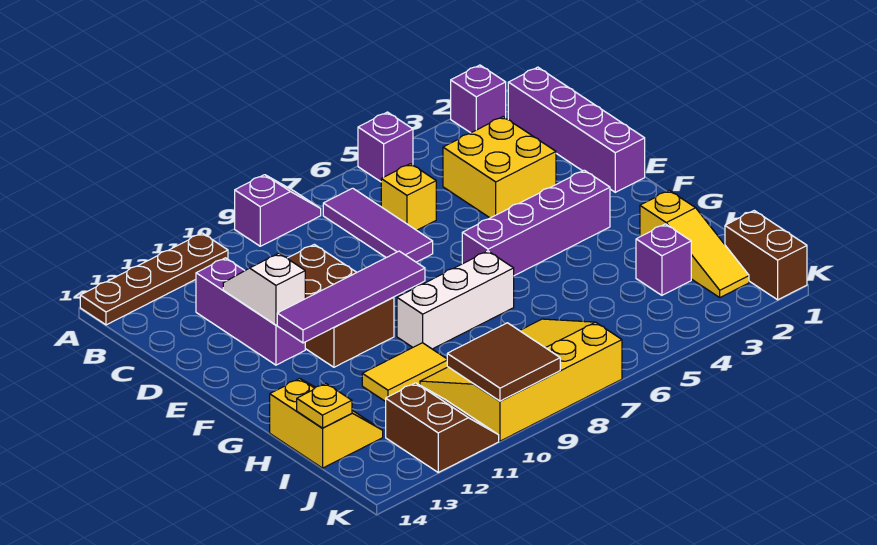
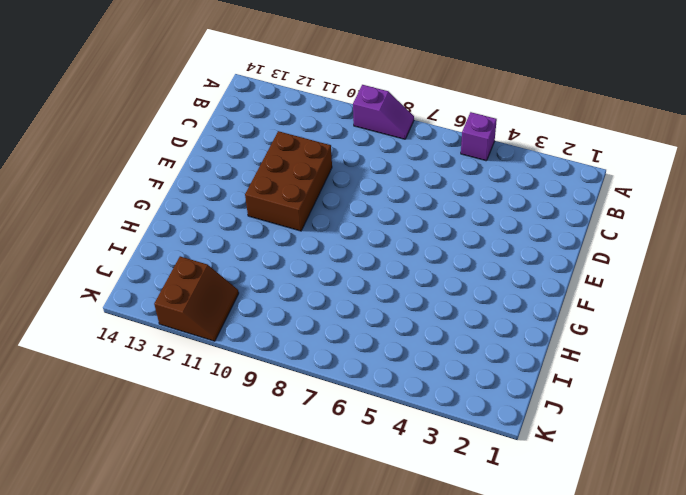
none -> purple brick A2 level 1
none -> brown plate A11:A14 level 1
none -> purple brick B1:E1 level 1

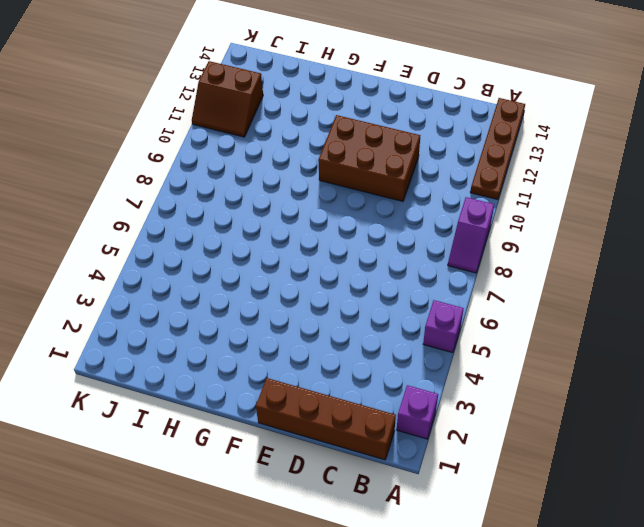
brown brick B1:E1 level 1 -> purple brick B1:E1 level 1
none -> purple tile B7:D7 level 1
none -> yellow brick C3:D4 level 1
none -> yellow brick C6 level 1

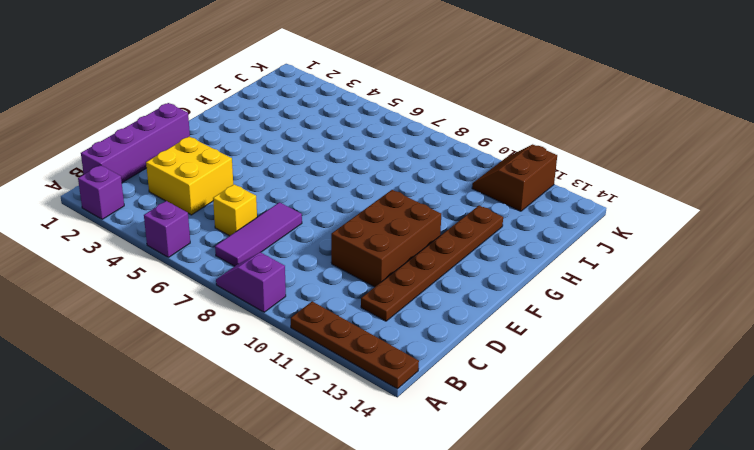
brown plate C12:H12 level 1 -> purple brick C12:E12 level 1
none -> purple brick F3:F6 level 1
none -> white brick G7:G9 level 1
none -> yellow slope H2:J2 level 1 top H

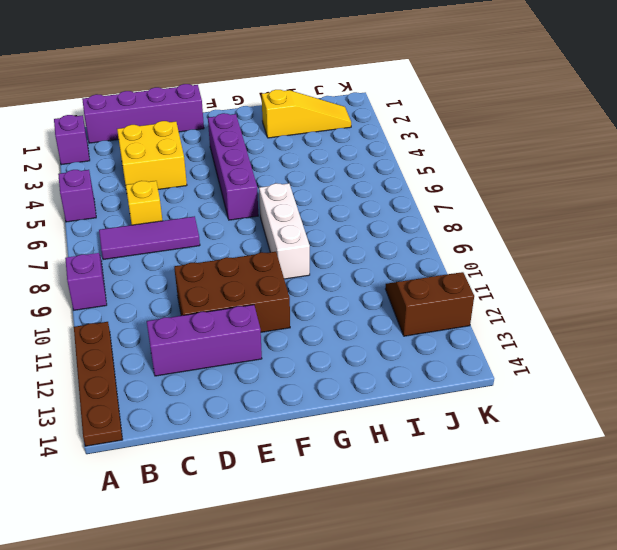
none -> yellow tile H10:H11 level 1
none -> yellow slope H13:I14 level 1 top 14
none -> purple brick I3 level 1

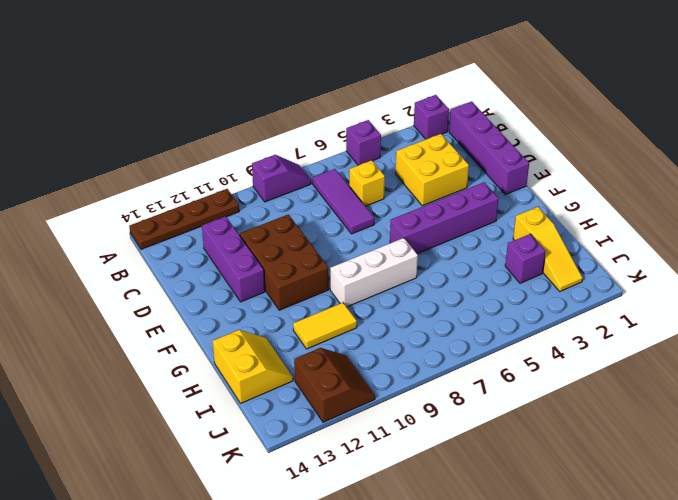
none -> yellow slope I7:K10 level 1 top K
none -> brown brick J1:K1 level 1
none -> white slope D12:E12 level 2 top E

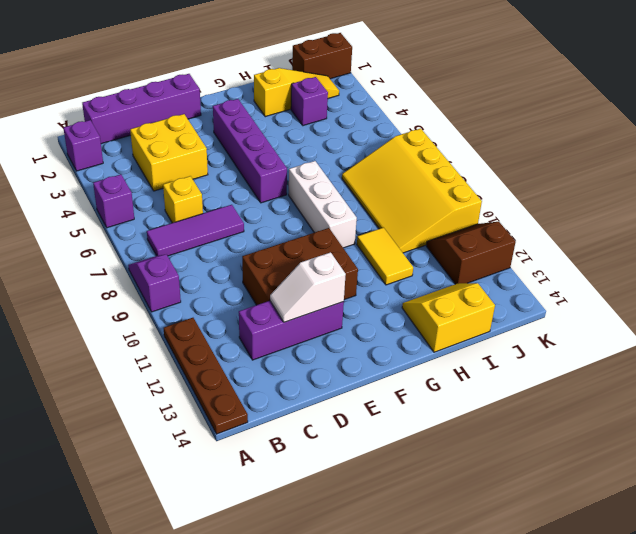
none -> purple tile F9:F12 level 2
none -> yellow plate I14 level 2
none -> brown tile J9:K10 level 2

